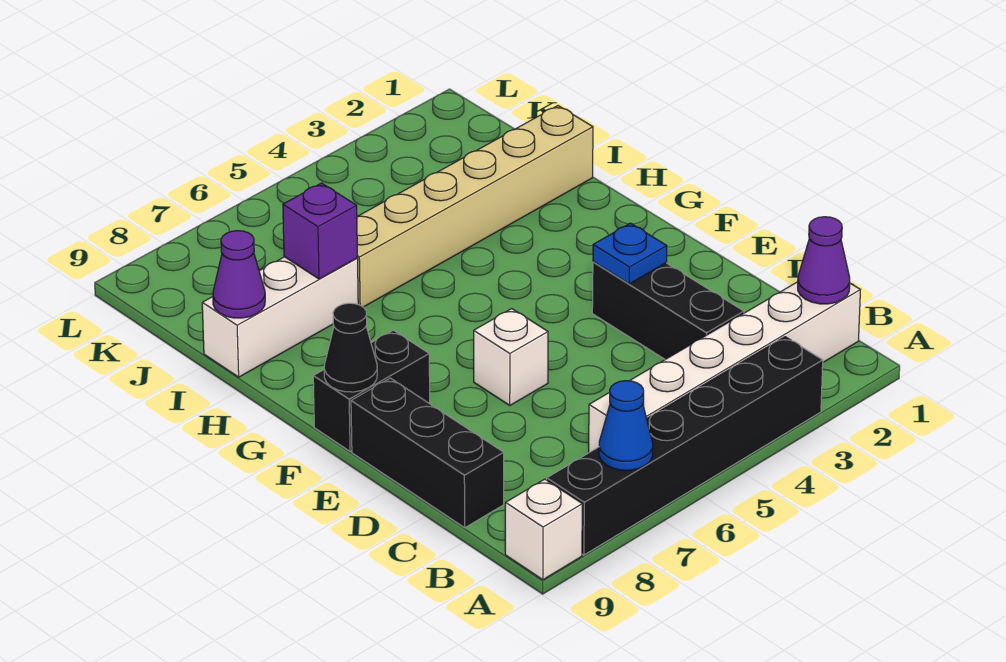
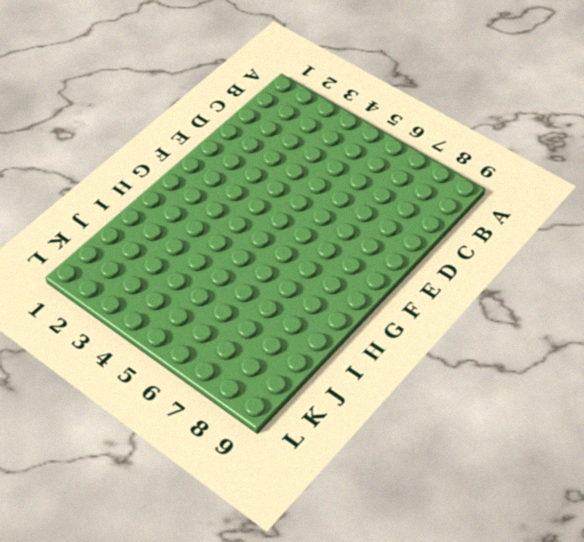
none -> black brick A3:A8 level 1
none -> white brick A9 level 1
none -> white brick B1:B6 level 1

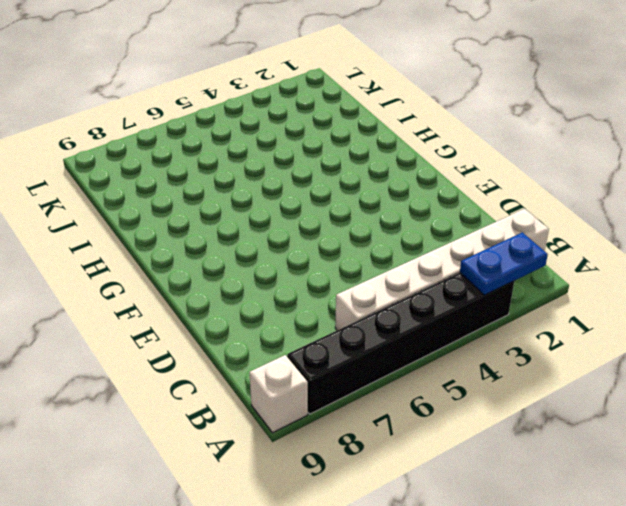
blue plate A2:A3 level 2 -> none
none -> black brick C3:E3 level 1
none -> black brick C9:E9 level 1
none -> white brick E6 level 1

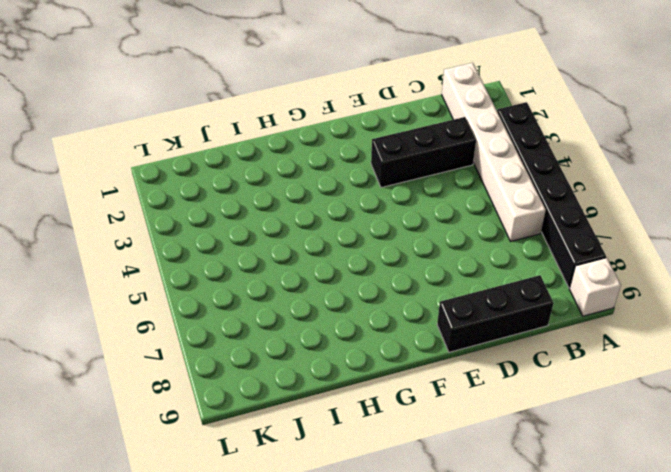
none -> white brick E6 level 1
none -> black brick F8:F9 level 1
none -> tan brick I1:I6 level 1

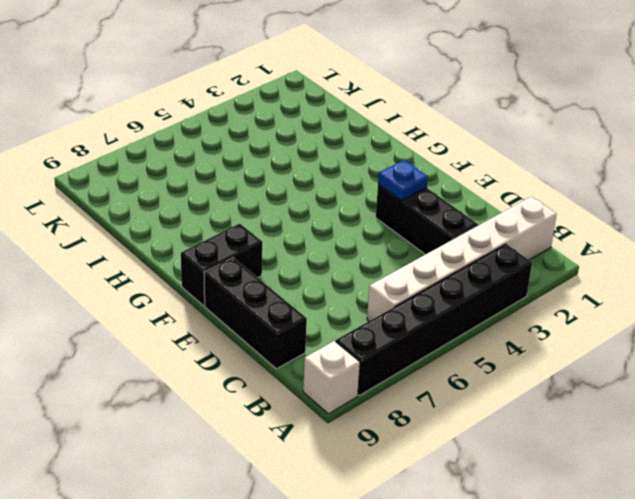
none -> white brick E6 level 1
none -> tan brick I1:I6 level 1
none -> white brick I7:I9 level 1

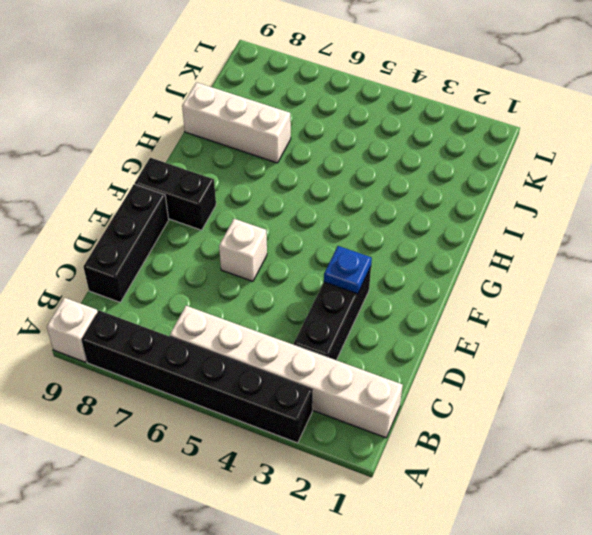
none -> tan brick I1:I6 level 1
none -> blue cone A7 level 2
none -> purple cone B1 level 2

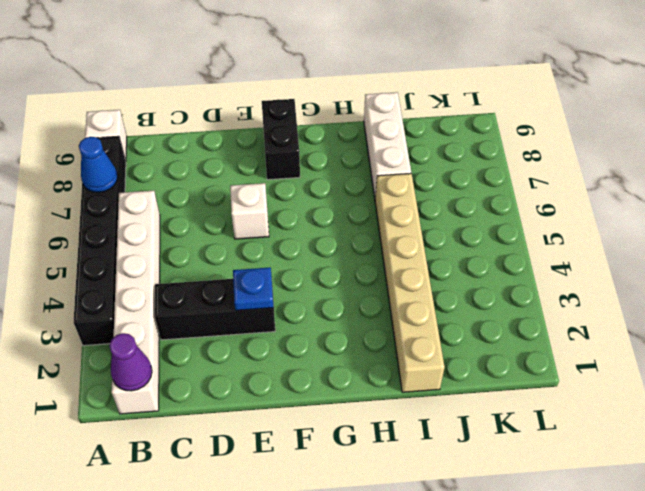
none -> black brick C9:E9 level 1
none -> black cone F9 level 2
none -> purple brick I7 level 2

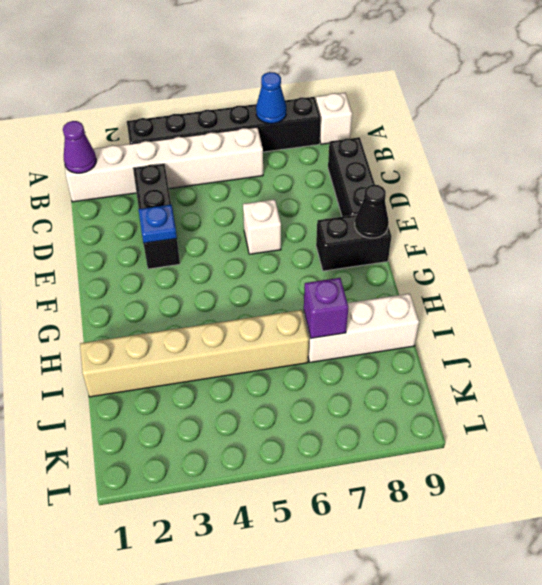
none -> purple cone I9 level 2

